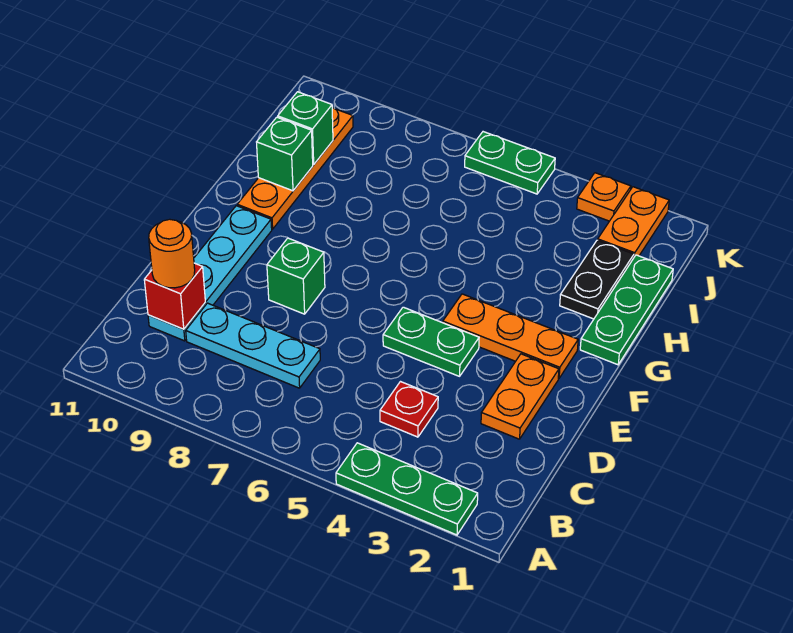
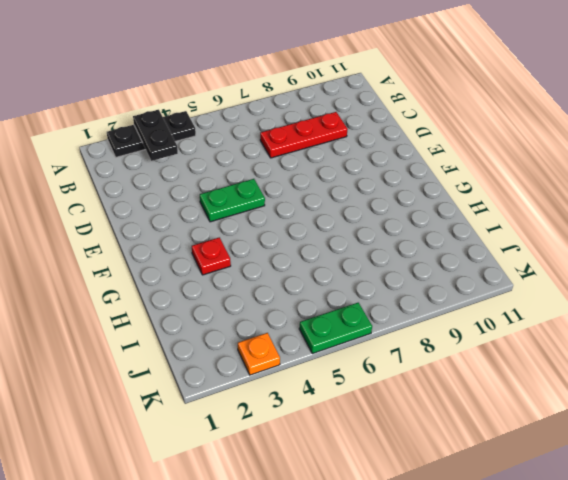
black plate A2:A4 level 1 -> green plate A2:A4 level 1
black plate A3:B3 level 2 -> black plate H2:I2 level 1
red plate C7:C9 level 1 -> cyan plate C7:C9 level 1
red plate G3 level 1 -> red plate C4 level 1
none -> cyan plate C10:F10 level 1
none -> orange plate D2:E2 level 1
none -> green brick E8 level 1

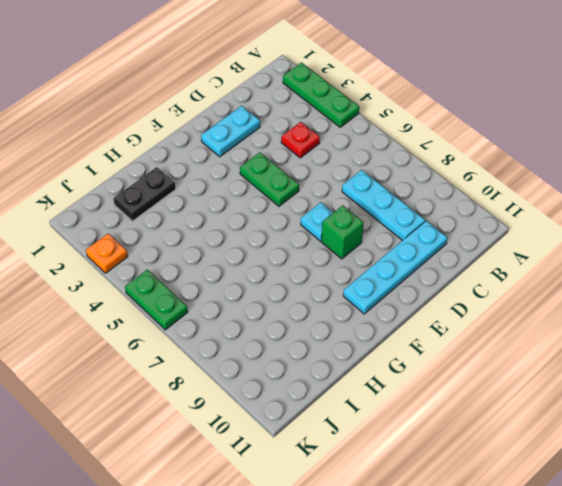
cyan plate D2:E2 level 1 -> orange plate D2:E2 level 1
cyan plate E7 level 1 -> none
none -> orange plate F2:F4 level 1
none -> green plate G1:I1 level 1
none -> orange plate G10:J10 level 1

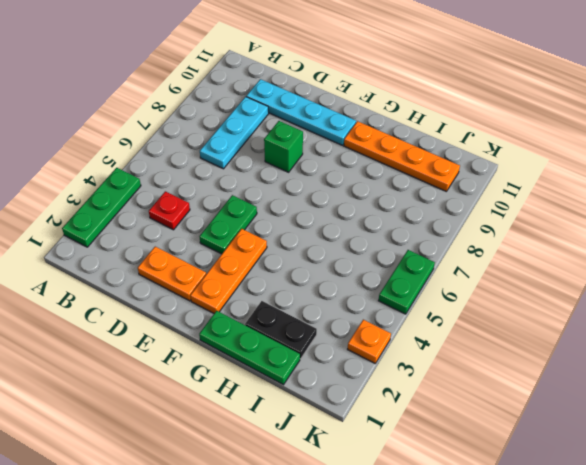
none -> orange plate J2:K2 level 1
none -> red brick C10 level 2
none -> green brick H10 level 2

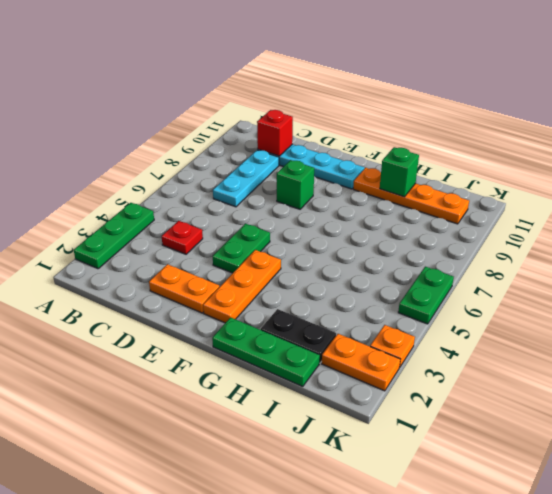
none -> green brick I10 level 2
none -> orange round brick C10 level 3

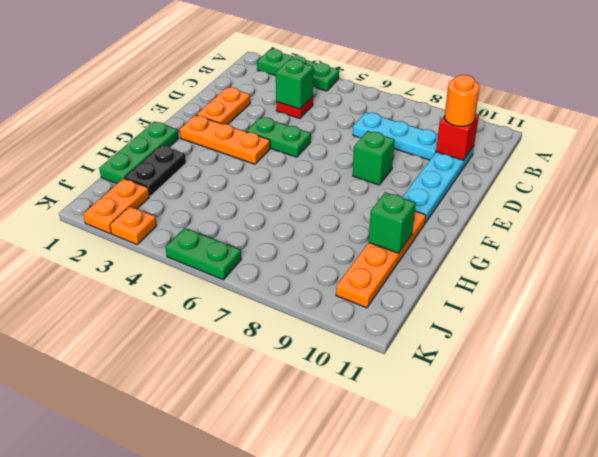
green brick C4 level 2 -> green brick I10 level 2

